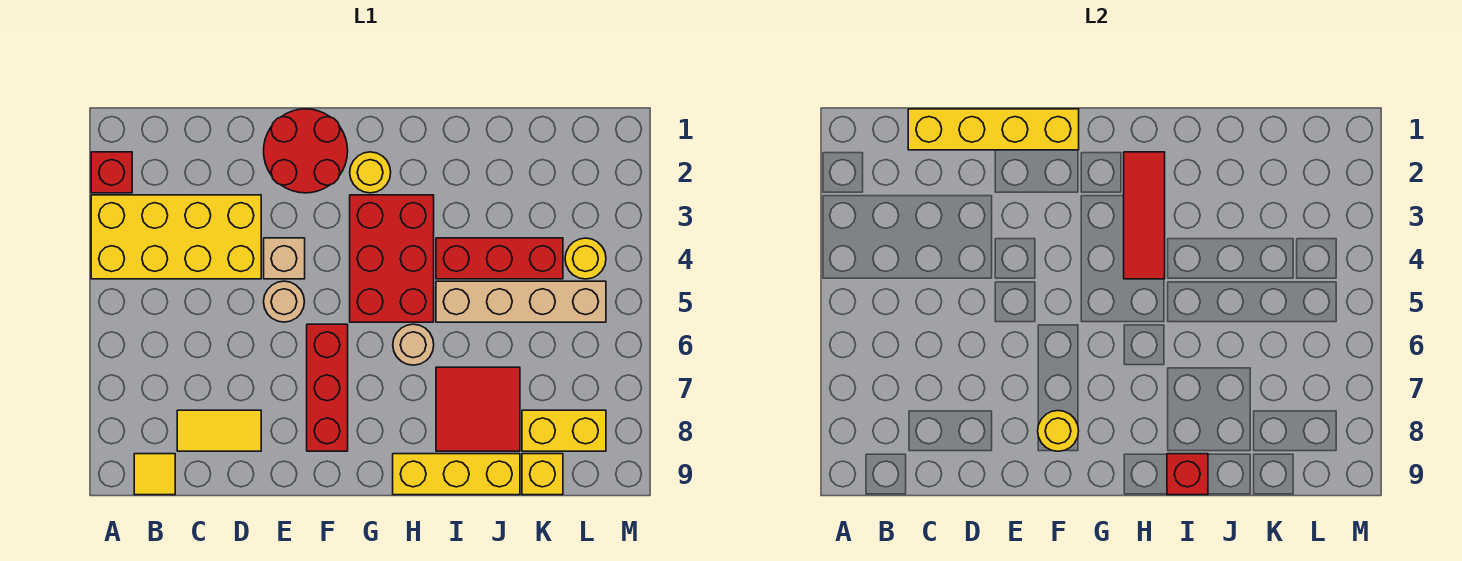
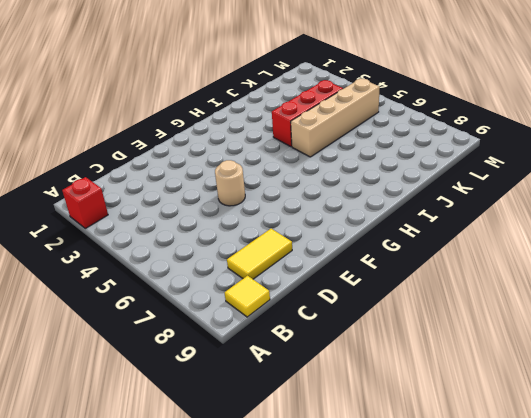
none -> yellow brick A3:D4 level 1
none -> red round brick E1:F2 level 1
none -> tan brick E4 level 1

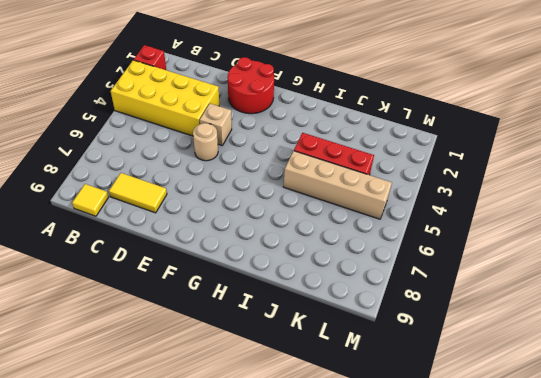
none -> red brick F6:F8 level 1
none -> yellow round brick G2 level 1
none -> red brick G3:H5 level 1

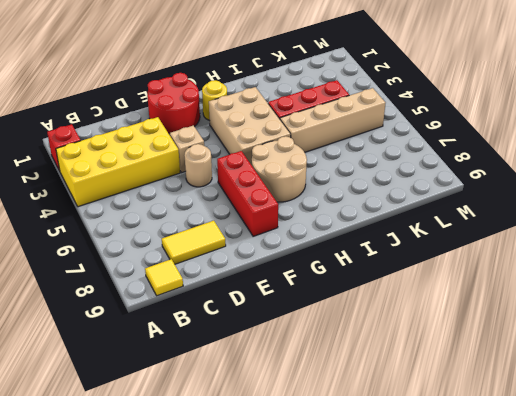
tan brick G3:H5 level 1 -> red brick G3:H5 level 1
tan round brick G6:H7 level 1 -> tan round brick H6 level 1
none -> yellow brick H9:J9 level 1
none -> red tile I7:J8 level 1
none -> yellow brick K8:L8 level 1

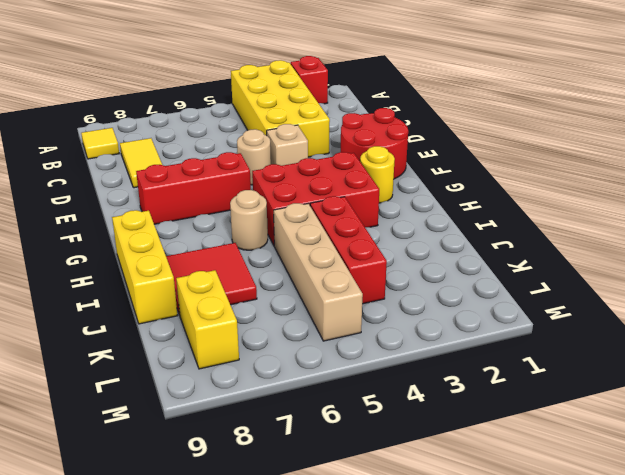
none -> yellow brick K9 level 1
none -> yellow round brick L4 level 1
none -> yellow brick C1:F1 level 2

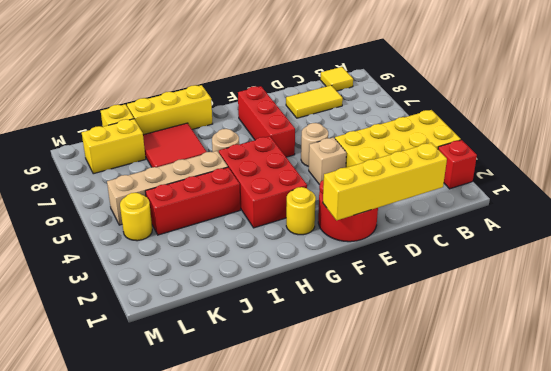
none -> yellow round brick F8 level 2
none -> red tile H2:H4 level 2
none -> red brick I9 level 2

